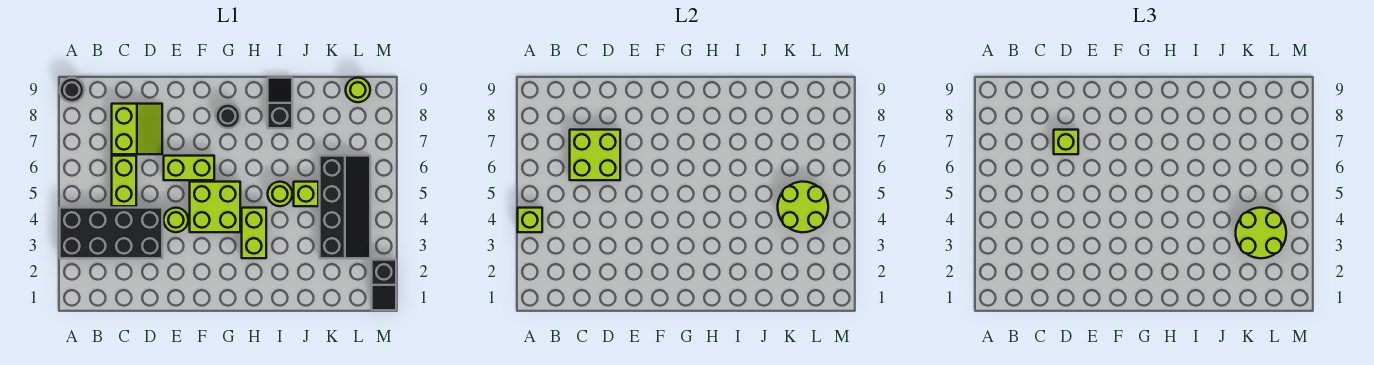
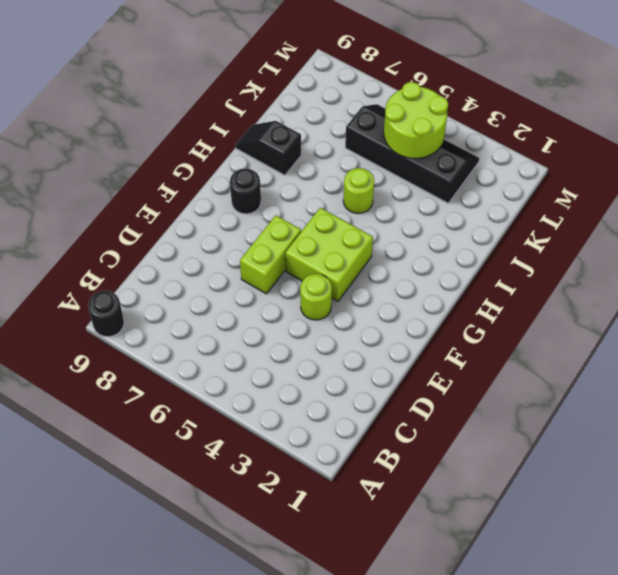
none -> black brick A3:D4 level 1
none -> lime brick C5:C6 level 1
none -> lime slope C7:D8 level 1 top C

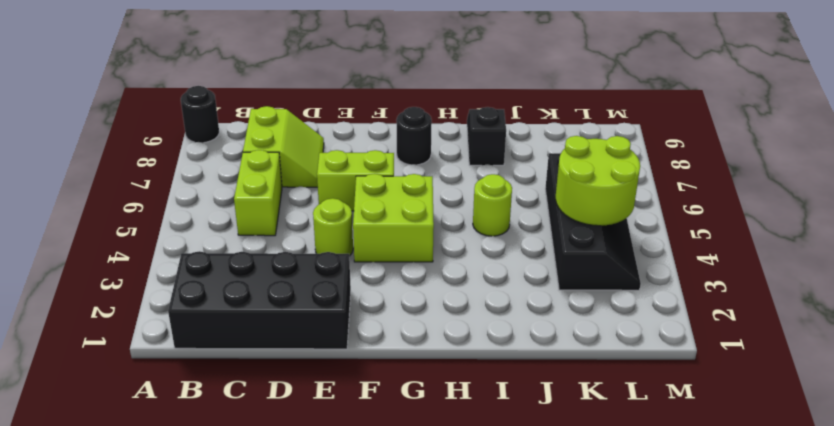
black brick B1:E2 level 1 -> black brick A3:D4 level 1
none -> lime brick H3:H4 level 1
none -> lime brick J5 level 1
none -> lime round brick L9 level 1

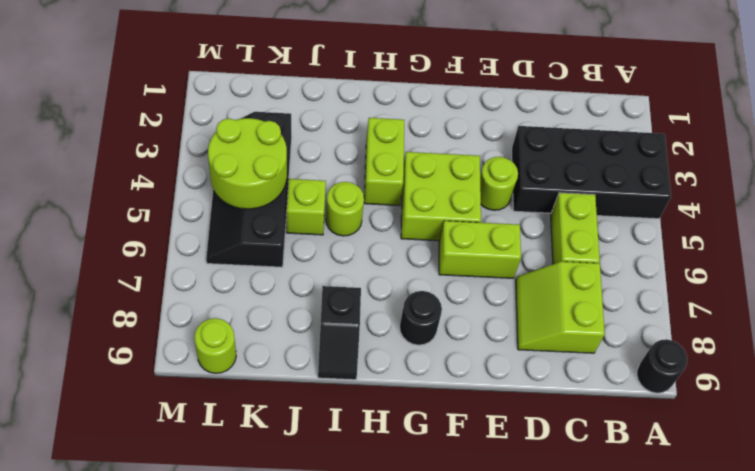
none -> black slope M1:M2 level 1 top 2
none -> lime brick A4 level 2
none -> lime brick C6:D7 level 2

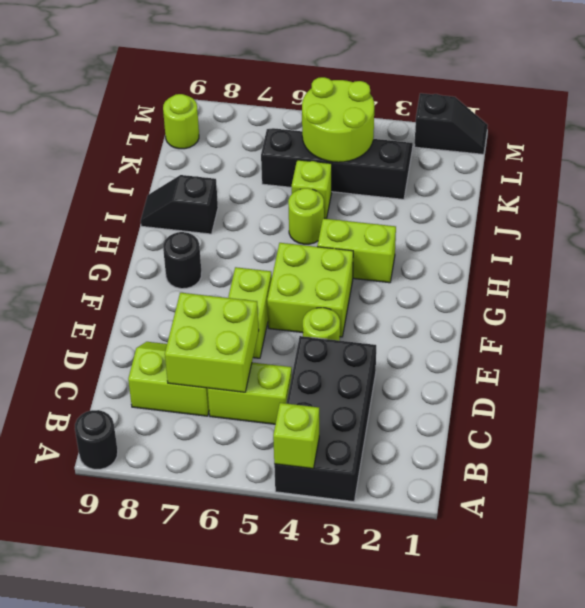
none -> lime brick D7 level 3
none -> lime round brick K3:L4 level 3

